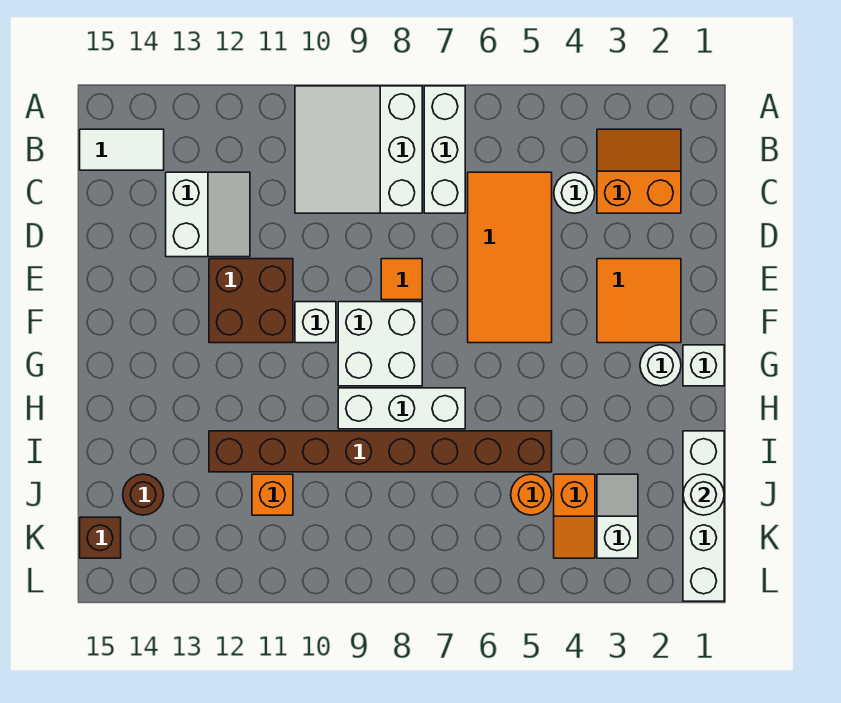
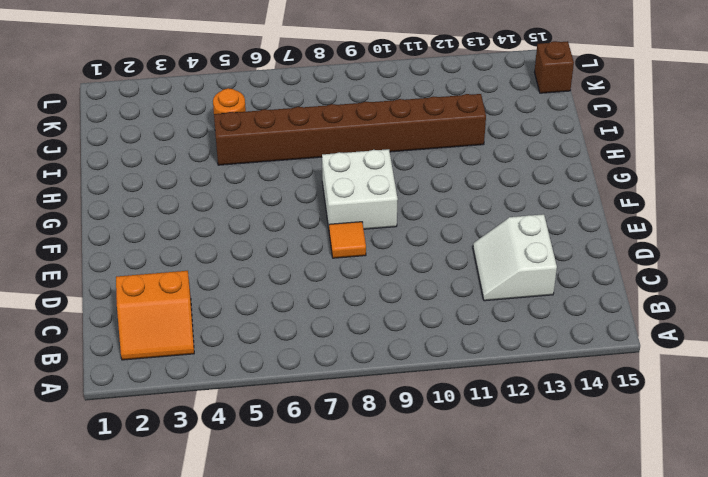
none -> white brick A7:C7 level 1
none -> white slope A8:C10 level 1 top 8
none -> white tile B14:B15 level 1

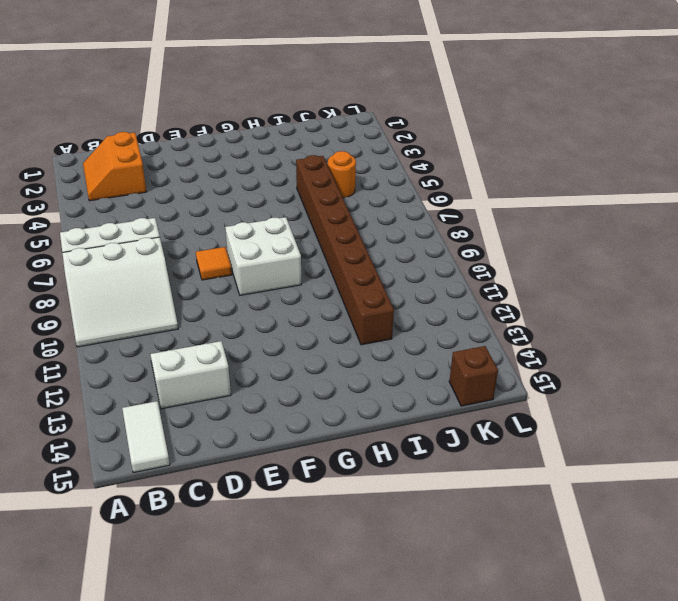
none -> white round brick C4 level 1
none -> orange tile C5:F6 level 1
none -> orange tile E2:F3 level 1

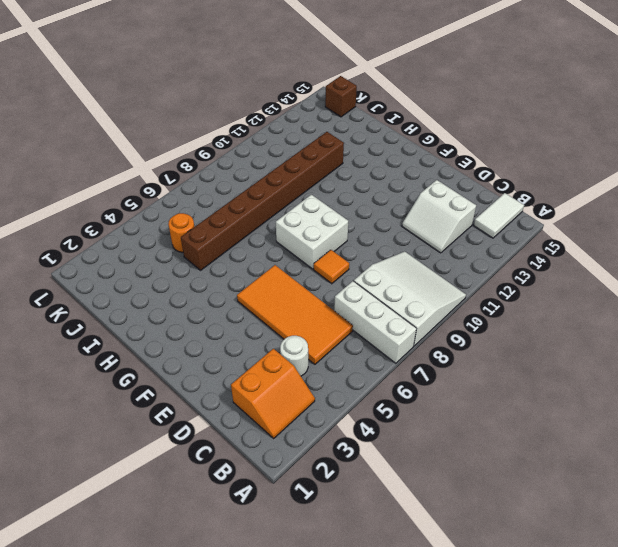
none -> orange tile E2:F3 level 1
none -> brown brick E11:F12 level 1
none -> white brick F10 level 1

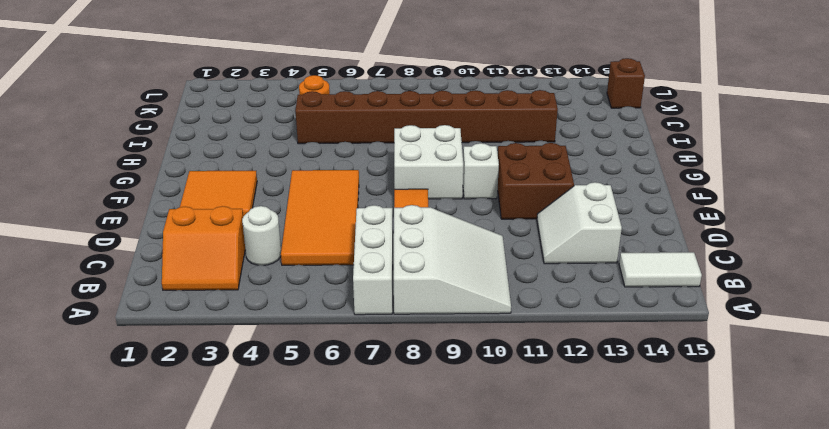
none -> white brick G1 level 1
none -> white round brick G2 level 1
none -> white brick H7:H9 level 1

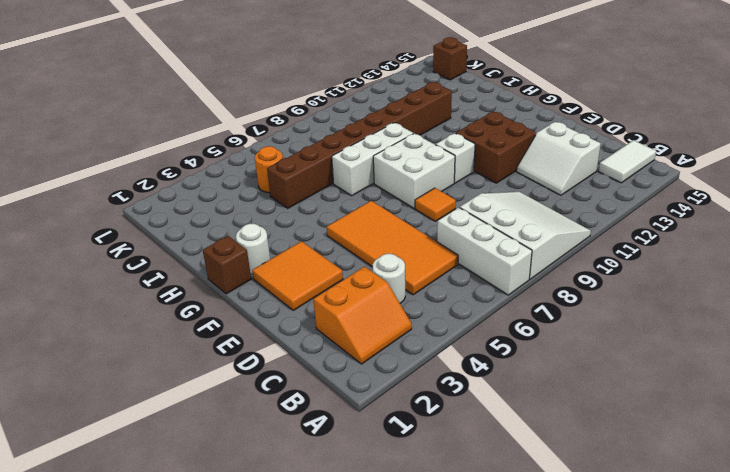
brown brick G1 level 1 -> white brick G1 level 1
none -> white brick I1:L1 level 1
none -> white slope J3:K3 level 1 top K
none -> orange slope J4:K4 level 1 top J

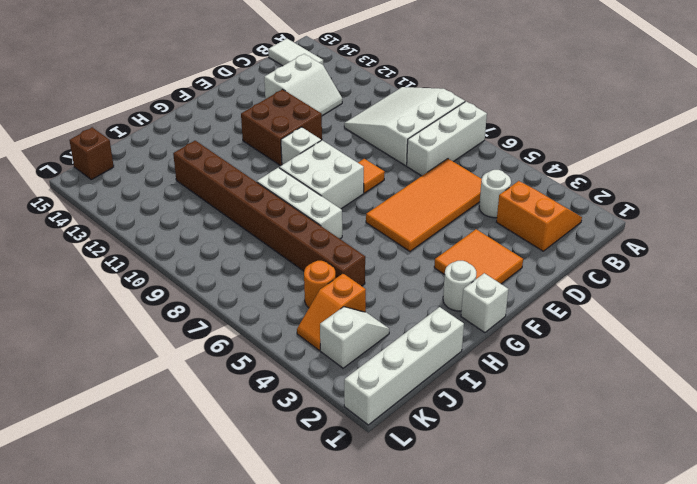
none -> orange brick J11 level 1
none -> brown round brick J14 level 1
none -> white round brick J1 level 2

